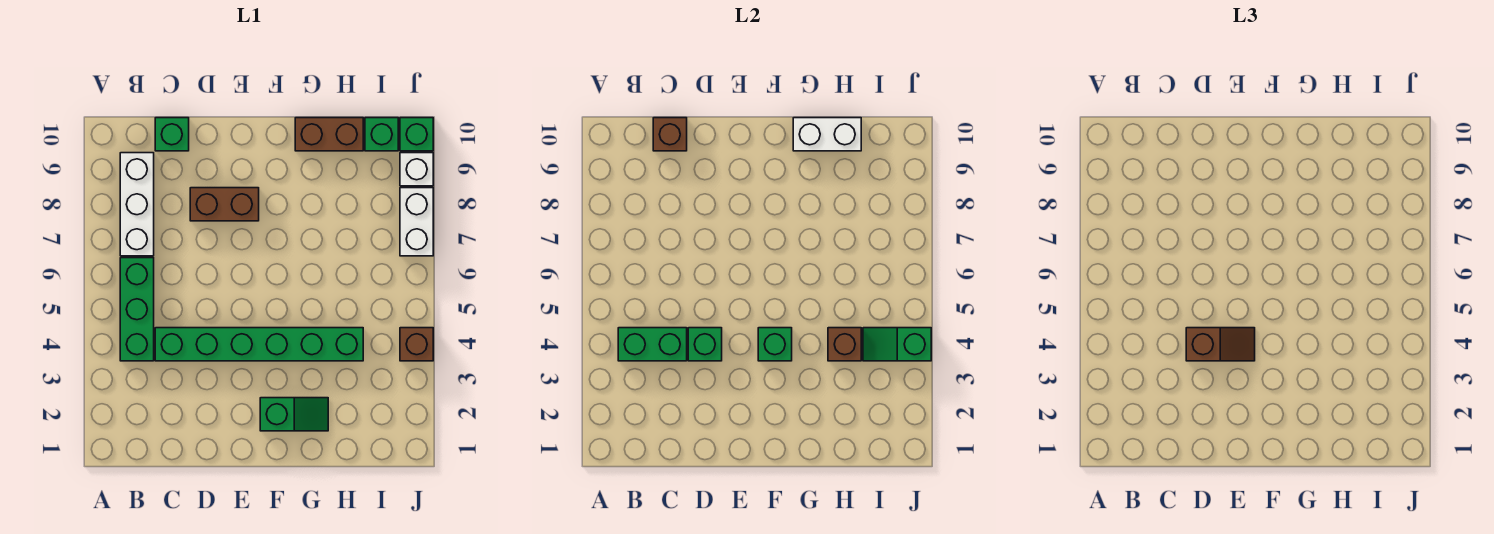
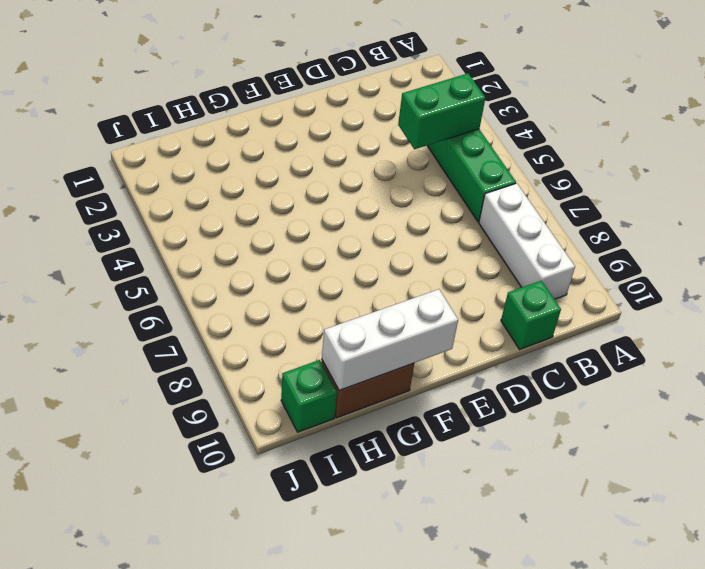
white brick F10:H10 level 2 -> white brick G10:H10 level 2
none -> green brick C4:H4 level 1
none -> brown brick D8:E8 level 1
none -> green slope F2:G2 level 1 top F

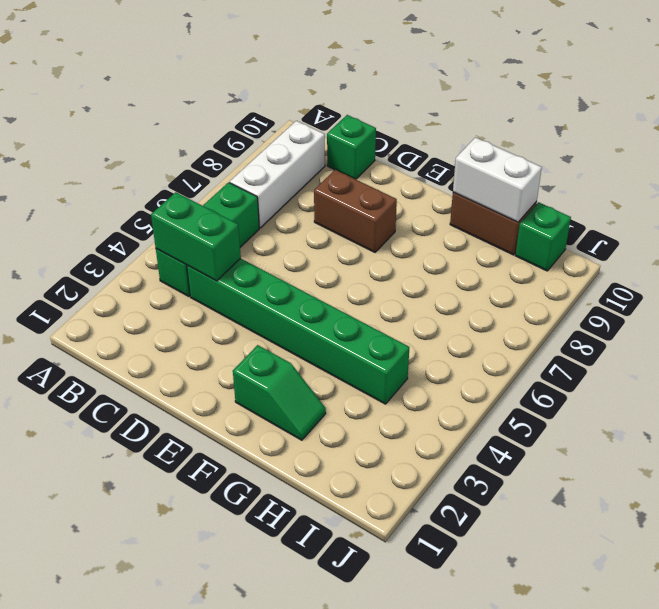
none -> brown brick J4 level 1
none -> white brick J7:J8 level 1
none -> white brick J9 level 1

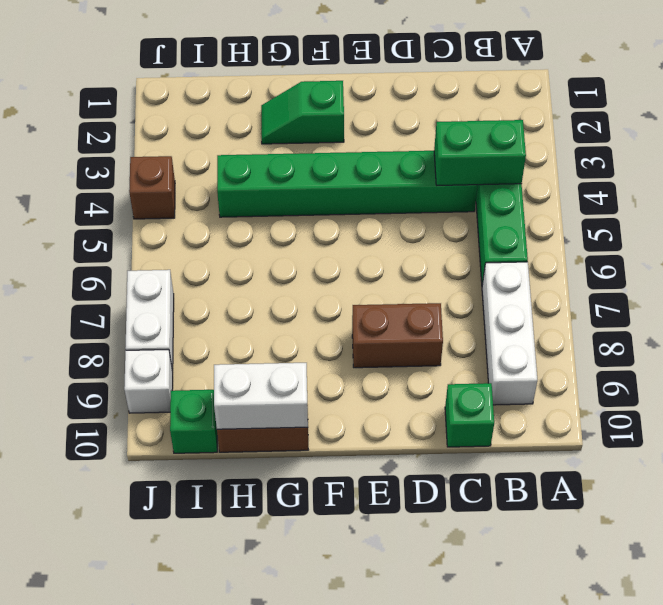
none -> green brick J10 level 1
none -> brown brick C10 level 2
none -> green brick D4 level 2

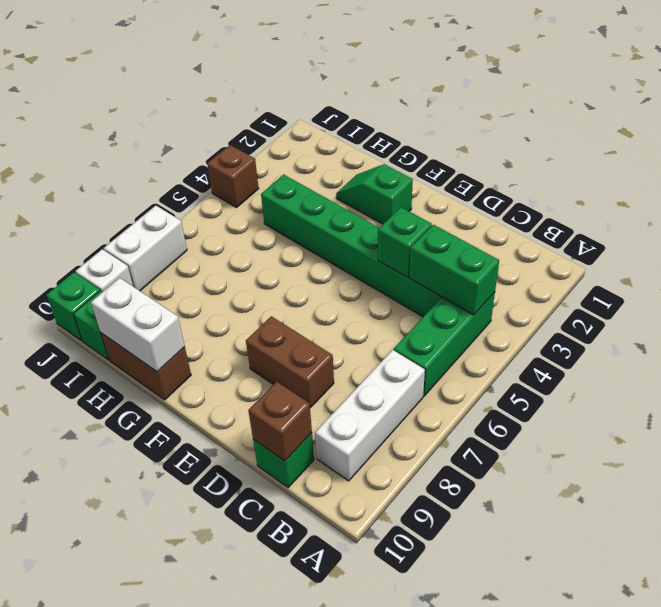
none -> green brick F4 level 2
none -> brown brick H4 level 2
none -> green slope I4:J4 level 2 top J

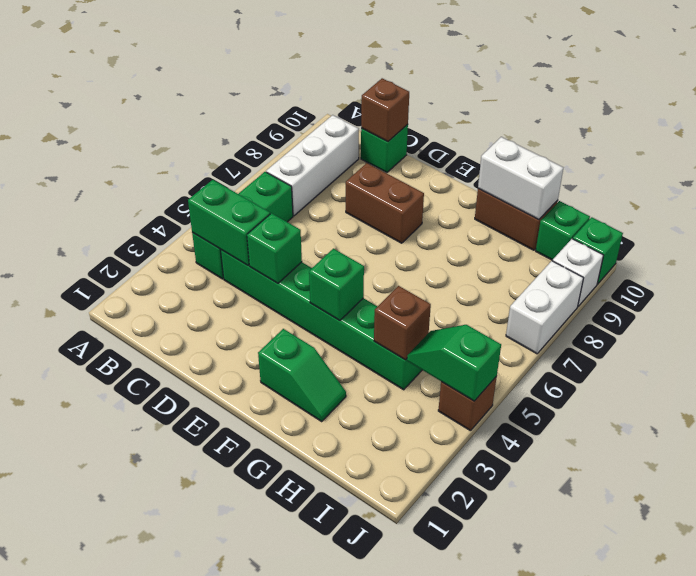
none -> brown slope D4:E4 level 3 top D

